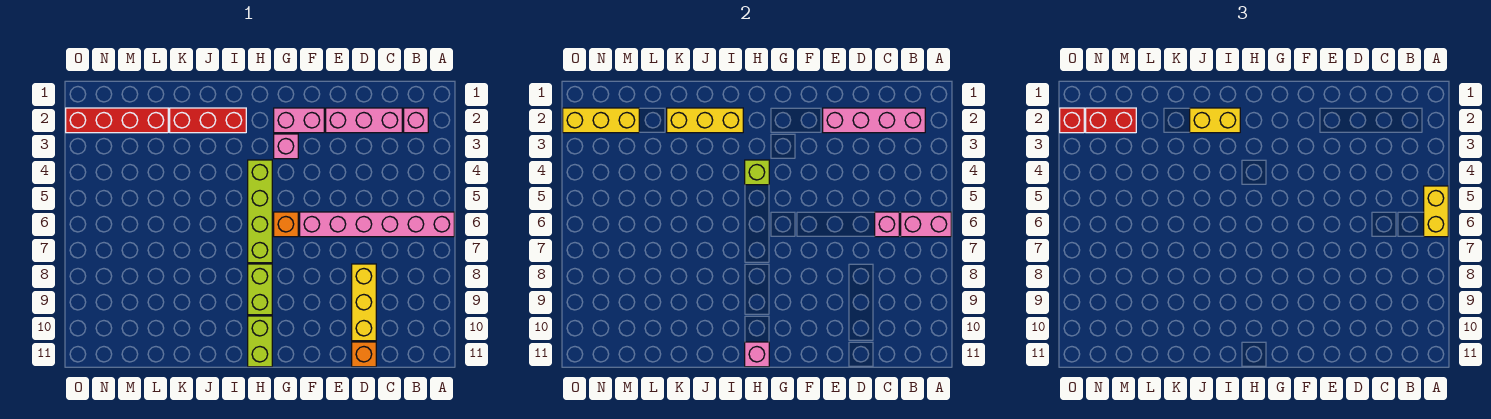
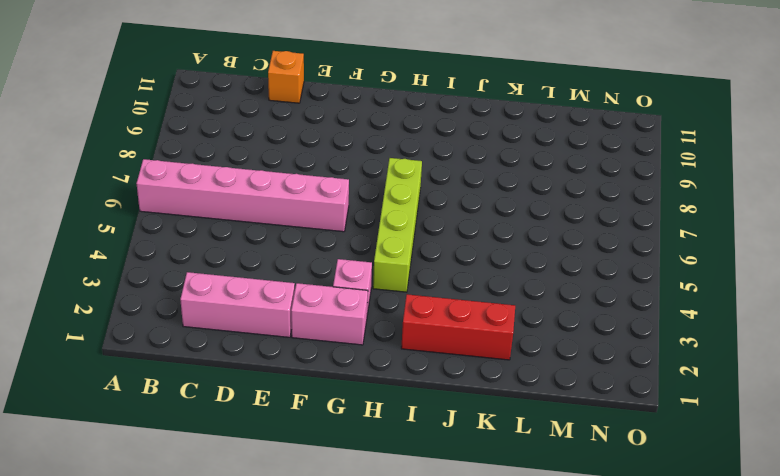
none -> pink brick B2 level 1
none -> yellow brick D8:D10 level 1
none -> orange brick G6 level 1

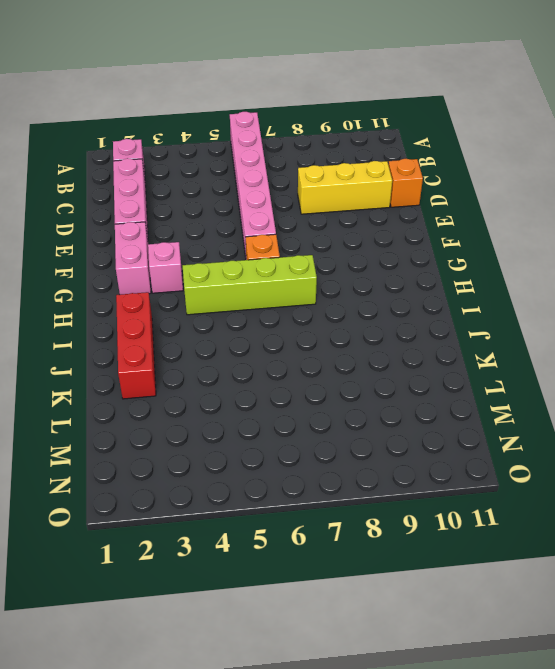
none -> lime brick H8:H9 level 1
none -> lime brick H10:H11 level 1
none -> red brick L2:O2 level 1

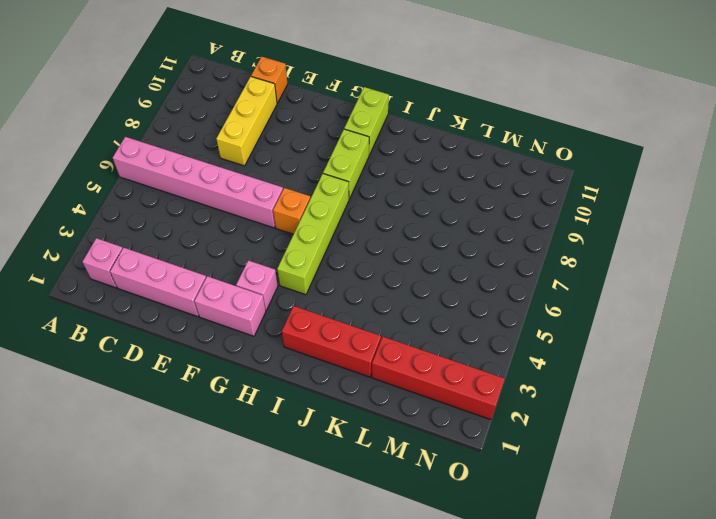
none -> pink brick A6:B6 level 2
none -> pink brick B2:E2 level 2
none -> pink brick C6 level 2

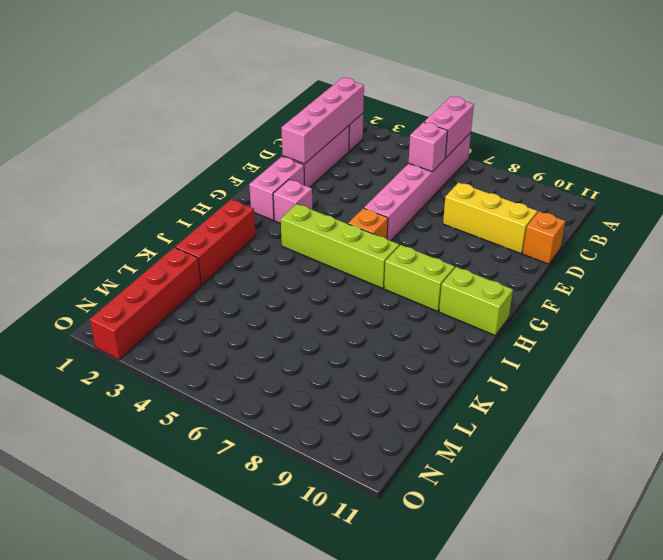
none -> lime brick H4 level 2
none -> pink brick H11 level 2
none -> yellow brick I2:K2 level 2

